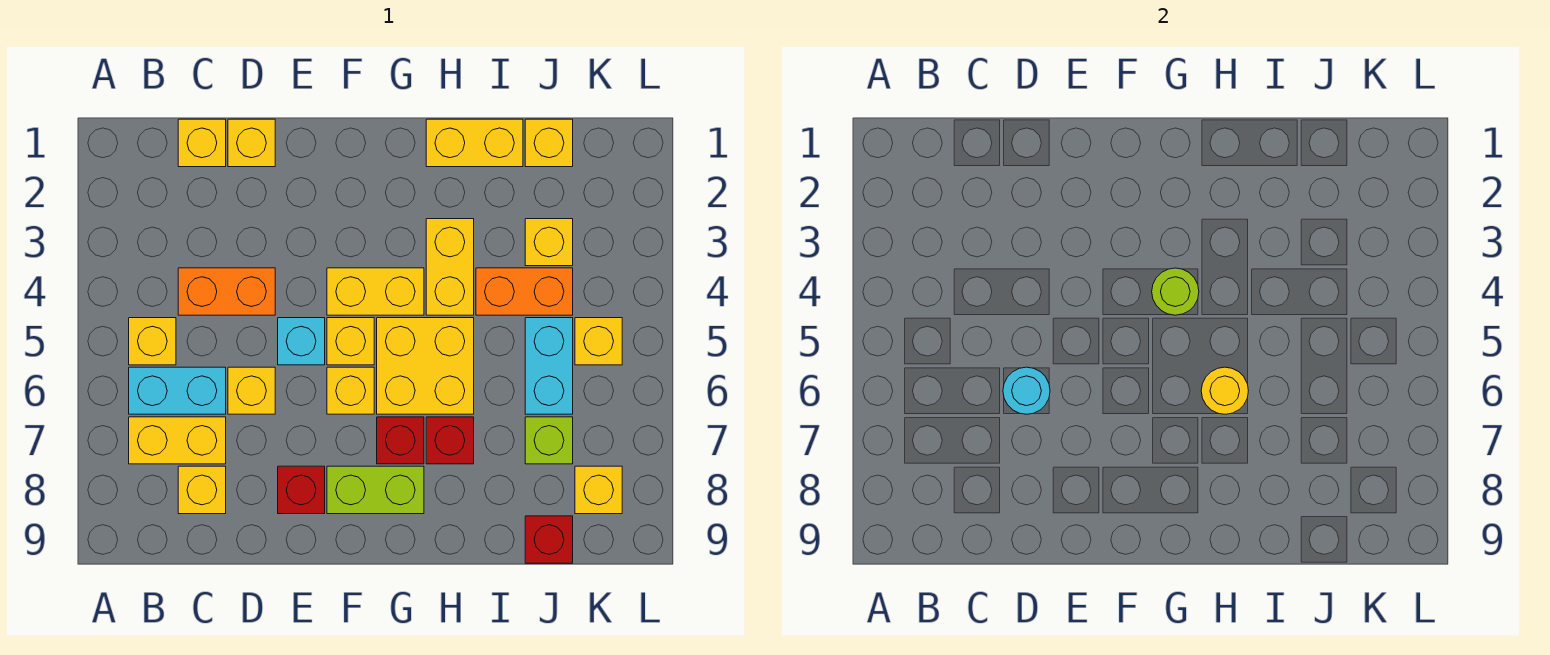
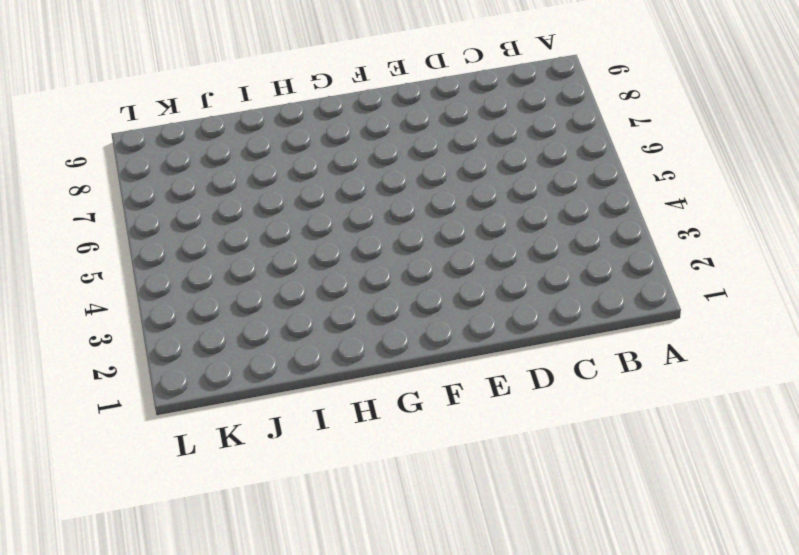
none -> yellow brick B5 level 1
none -> cyan brick B6:C6 level 1
none -> yellow brick B7:C7 level 1
none -> yellow brick C1 level 1

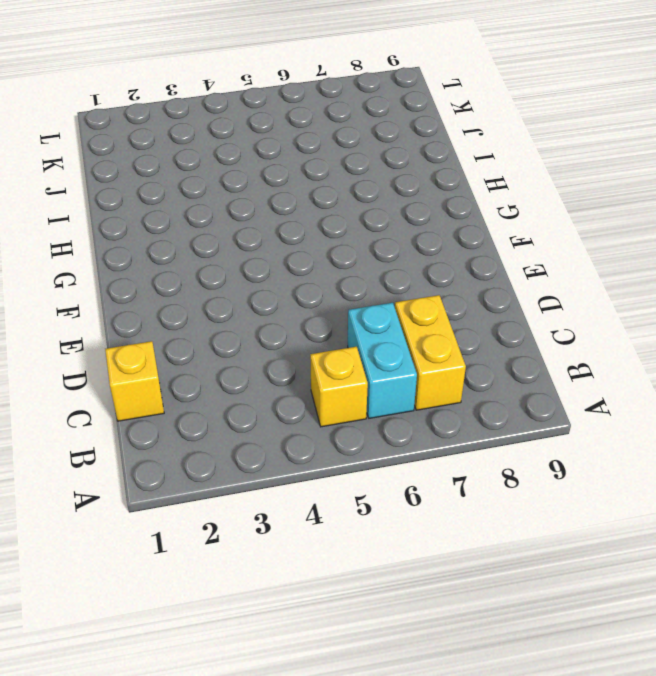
none -> orange brick C4:D4 level 1
none -> yellow brick C8 level 1
none -> yellow brick D1 level 1
none -> yellow brick D6 level 1

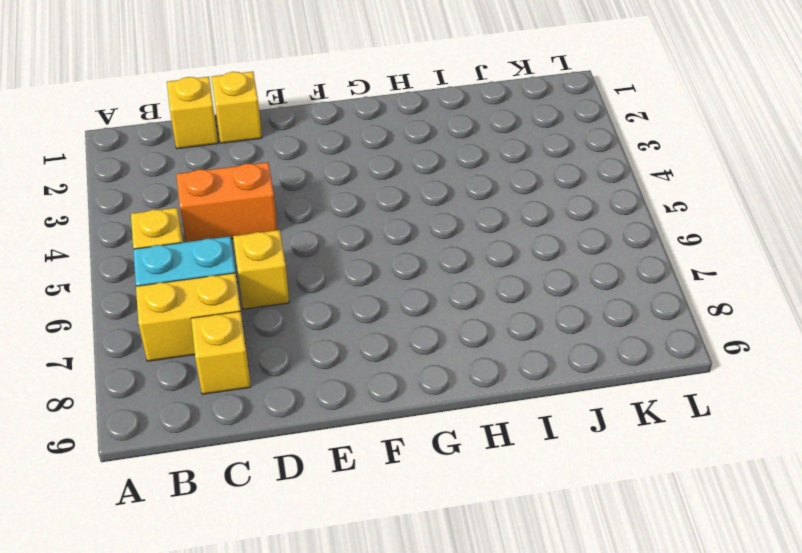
none -> cyan brick E5 level 1
none -> red brick E8 level 1
none -> yellow brick F4:G4 level 1
none -> yellow brick F5 level 1

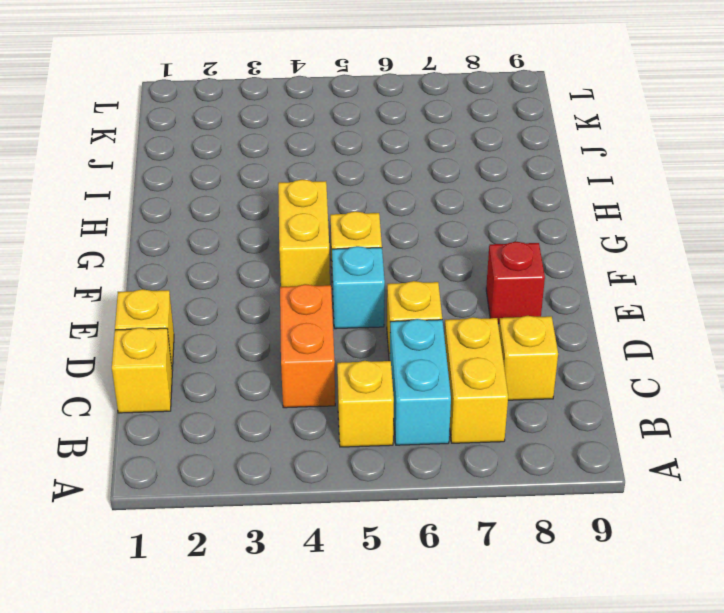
none -> yellow brick F6 level 1
none -> lime brick F8:G8 level 1
none -> yellow brick G5:H6 level 1
none -> red brick G7 level 1

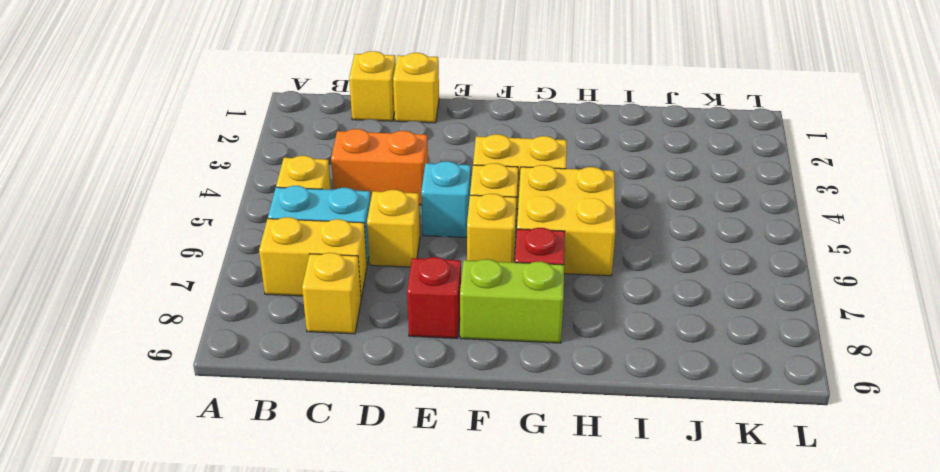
none -> yellow brick H1:I1 level 1
none -> yellow brick H3:H4 level 1
none -> red brick H7 level 1
none -> orange brick I4:J4 level 1

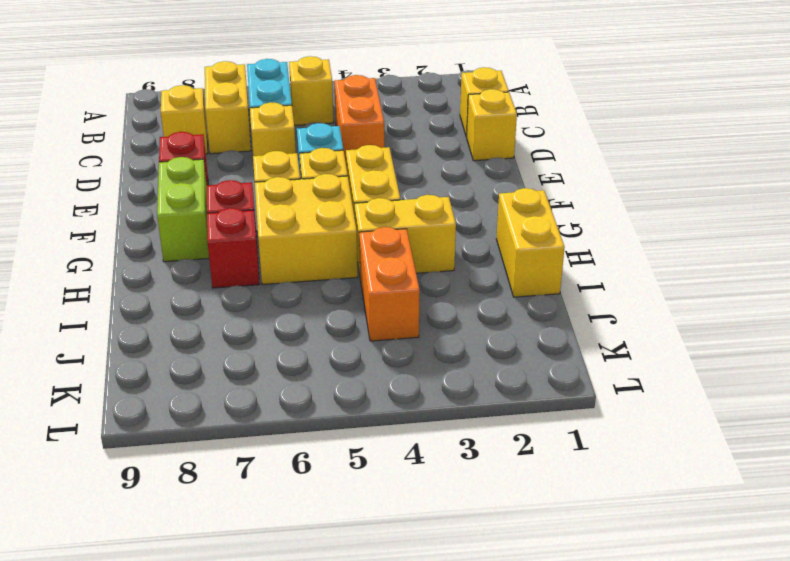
none -> yellow brick J1 level 1
none -> yellow brick J3 level 1
none -> cyan brick J5:J6 level 1
none -> lime brick J7 level 1

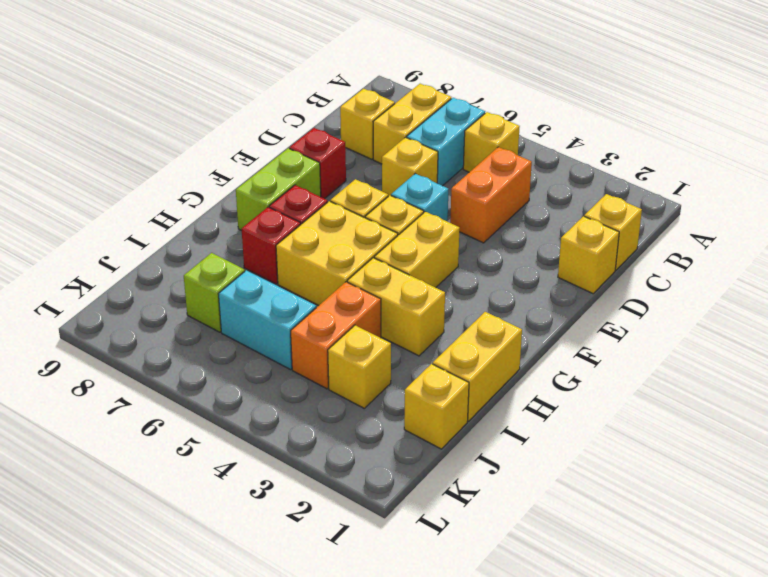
none -> red brick J9 level 1
none -> yellow brick K5 level 1
none -> yellow brick K8 level 1
none -> cyan round brick D6 level 2

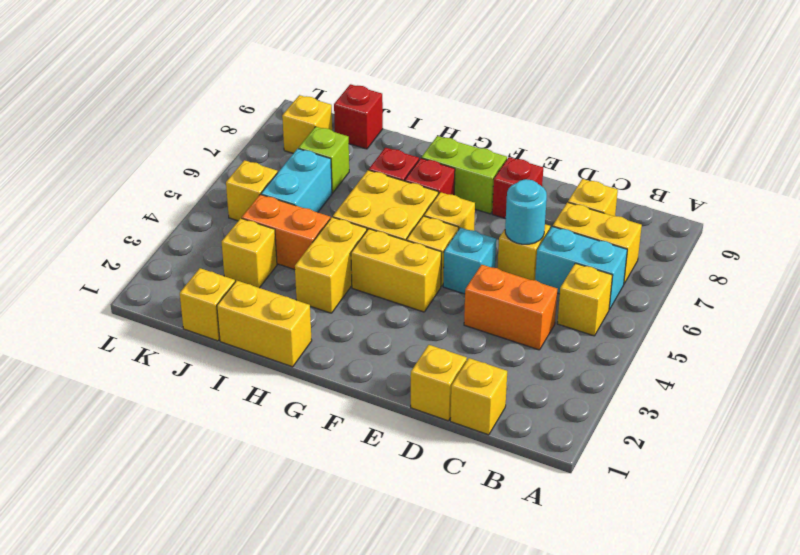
none -> lime round brick G4 level 2
none -> yellow round brick H6 level 2

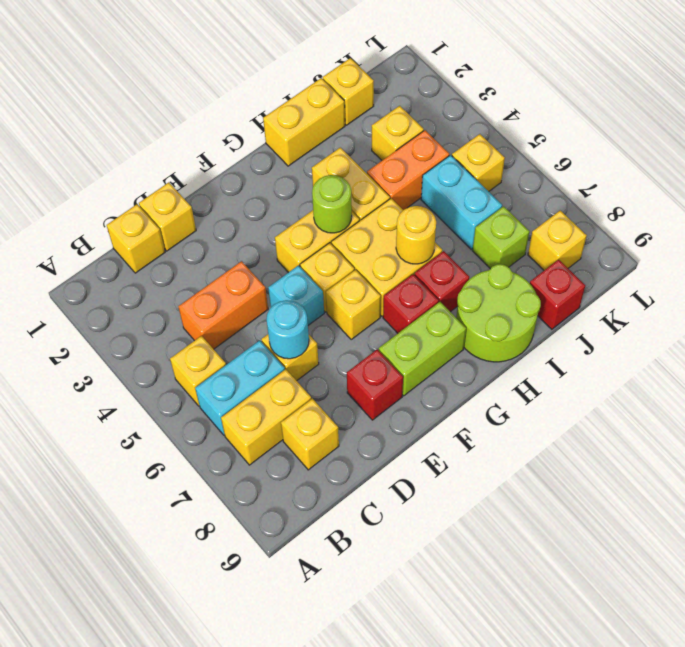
lime round brick H8:I9 level 1 -> none

